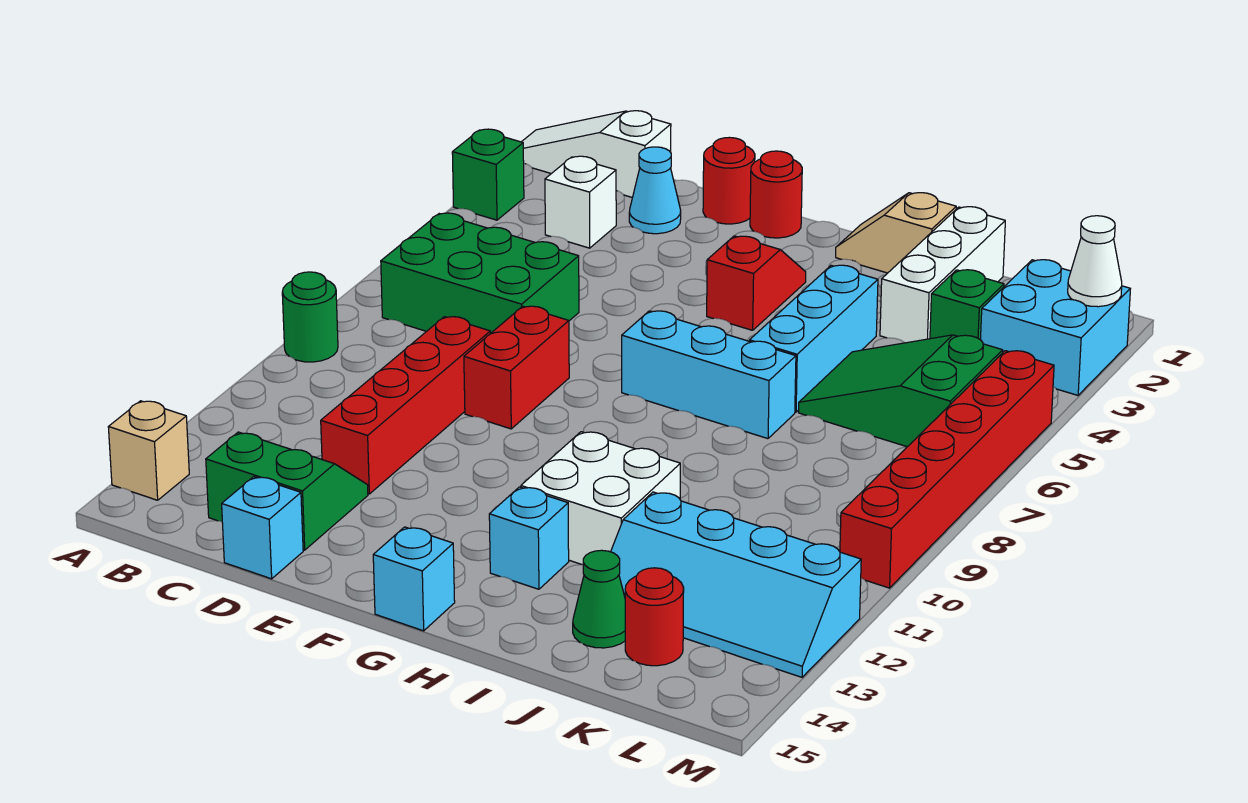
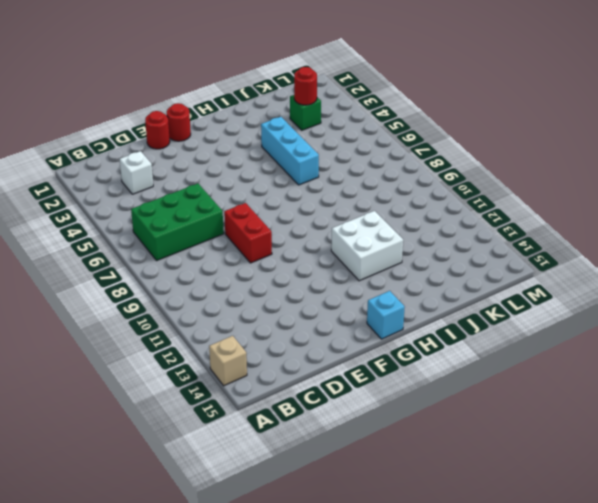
red round brick K3 level 2 -> red round brick K14 level 1
none -> white slope A1:C1 level 1 top C
none -> green brick A3 level 1
none -> green round brick A9 level 1

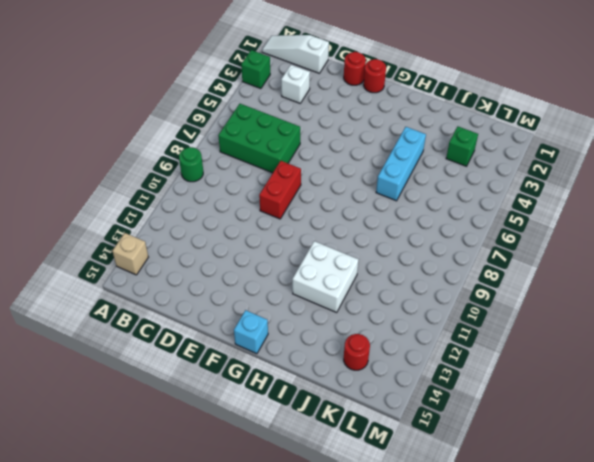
none -> green slope C13:D14 level 1 top 14
none -> cyan cone D2 level 1
none -> red brick D9:D12 level 1

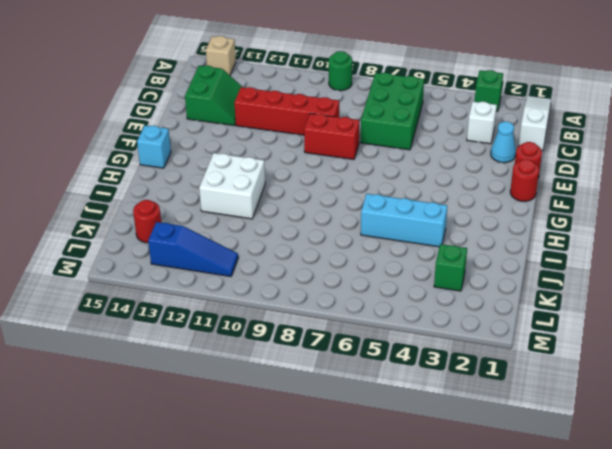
blue slope L11:L13 level 1 top 13 -> cyan slope J12:M13 level 1 top 12
none -> cyan brick D15 level 1
none -> red slope G3:G4 level 1 top 4
none -> cyan brick G7:I7 level 1

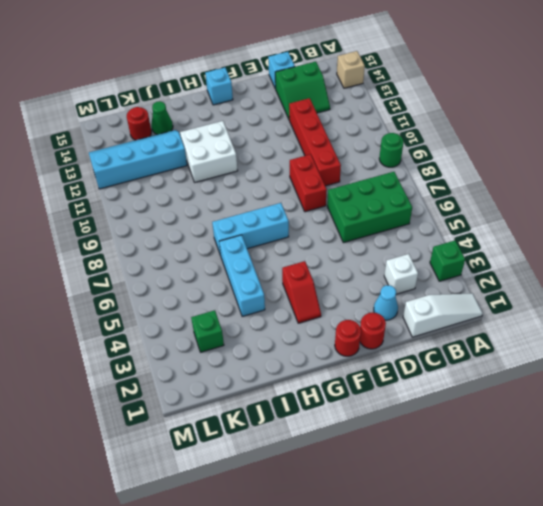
none -> tan slope H1:I1 level 1 top I
none -> cyan brick H13 level 1
none -> white brick J1:J3 level 1

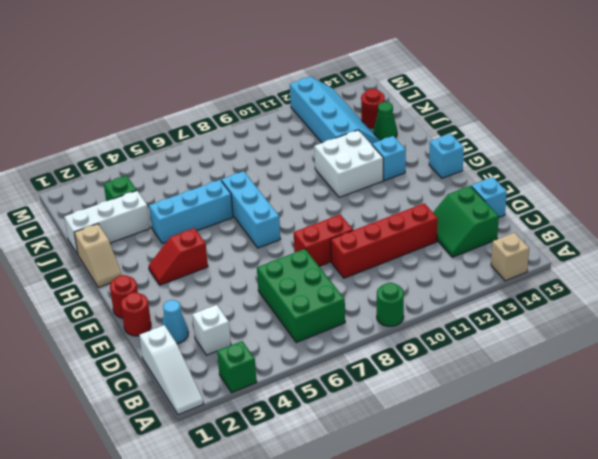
none -> green slope J5:L6 level 1 top L
none -> cyan brick L2:M3 level 1
none -> red brick M5:M10 level 1

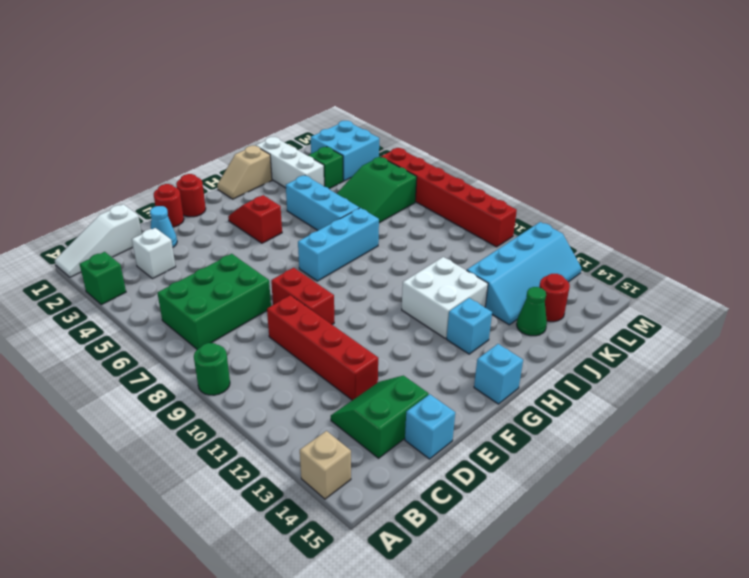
none -> white cone M2 level 2

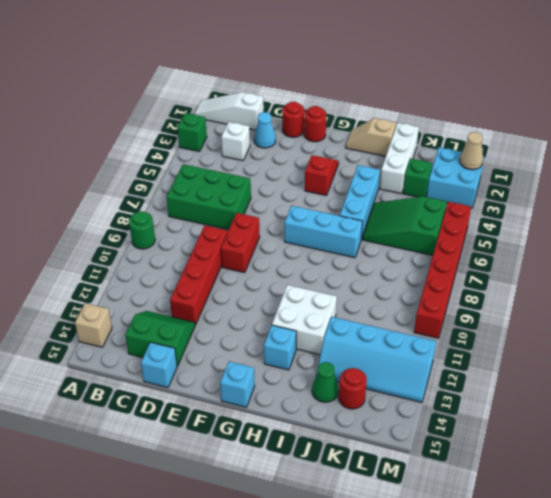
tan cone M2 level 2 -> white cone M2 level 2

